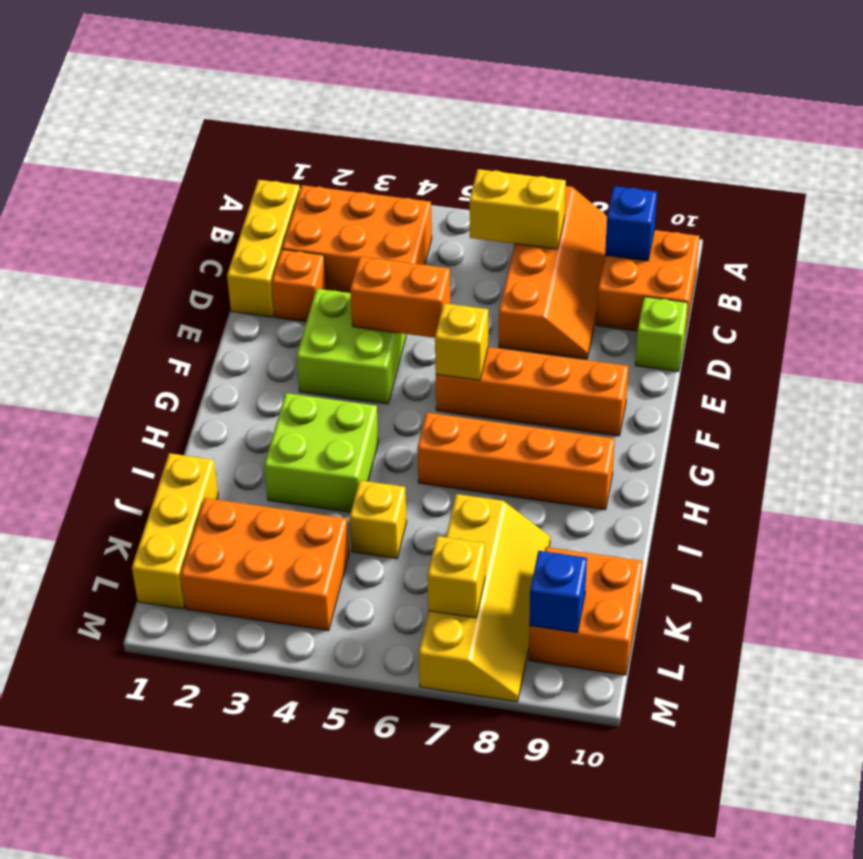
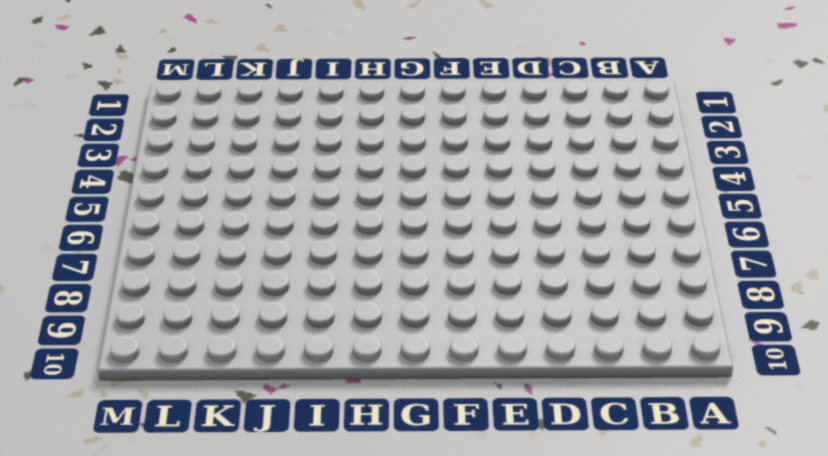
none -> orange slope A7:D8 level 1 top 7
none -> yellow brick B1:D1 level 1
none -> orange brick B2:C4 level 1

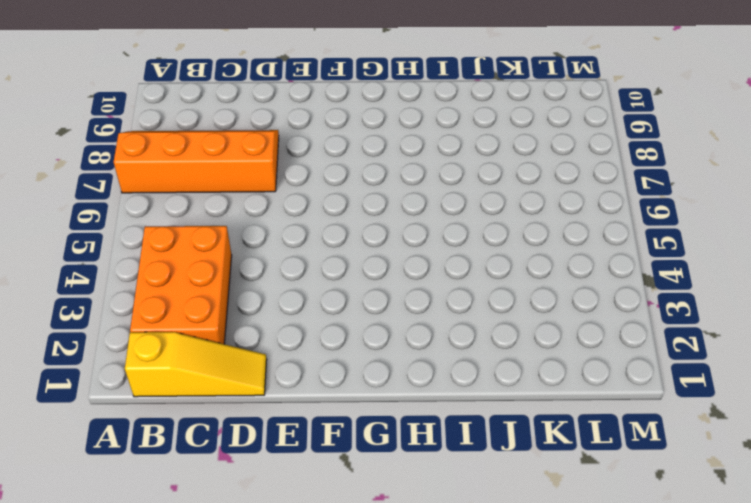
yellow slope B1:D1 level 1 top B -> yellow brick B1:D1 level 1
none -> orange brick B9:C10 level 1
none -> orange brick D2 level 1
none -> lime brick D10 level 1

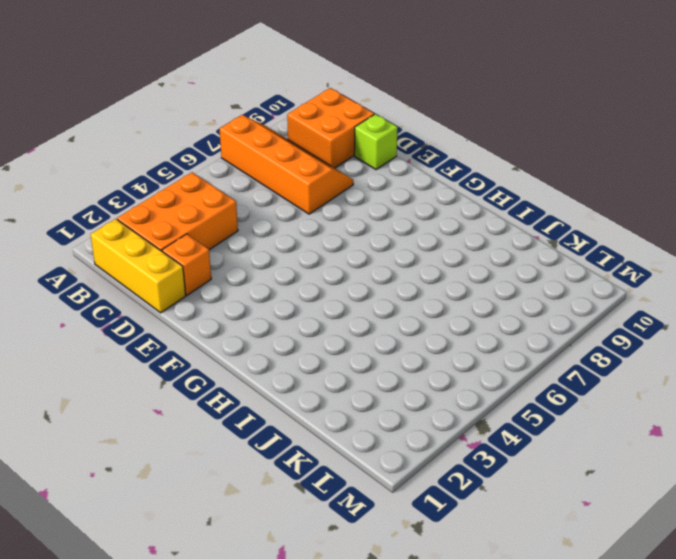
none -> lime brick E3:F4 level 1
none -> orange brick F6:F9 level 1
none -> lime brick H3:I4 level 1

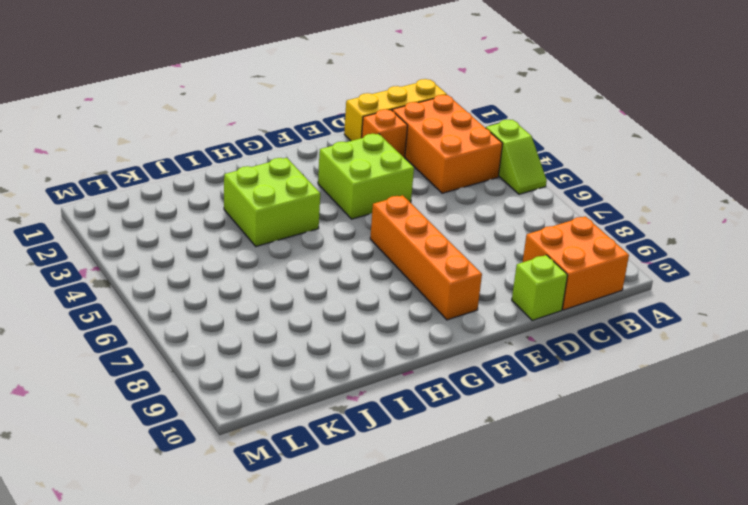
lime slope A4:A5 level 1 top 4 -> none
none -> orange slope A7:D8 level 1 top 7
none -> orange brick H6:H9 level 1
none -> yellow brick J1:L1 level 1

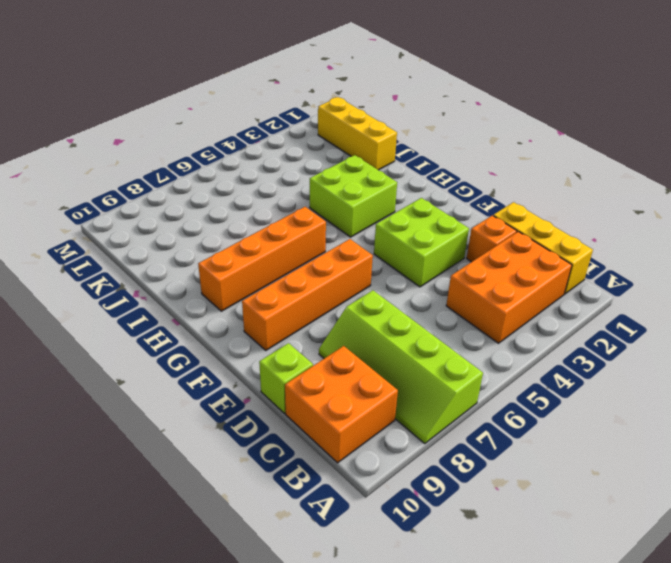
lime slope A7:D8 level 1 top 7 -> orange slope A7:D8 level 1 top 7
none -> yellow brick J5 level 1
none -> yellow slope J7:M8 level 1 top 7
none -> orange brick K2:L4 level 1

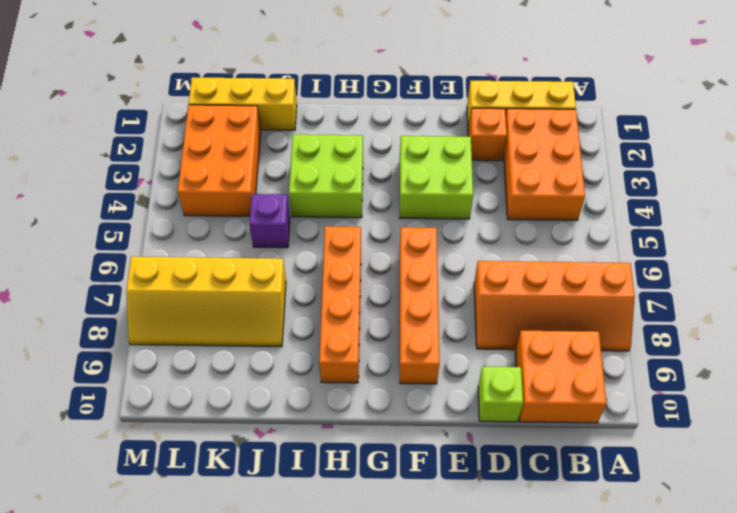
purple brick J5 level 1 -> yellow brick J5 level 1
none -> orange brick K9:L10 level 1
none -> yellow brick B6:B7 level 2
none -> blue brick B9 level 2

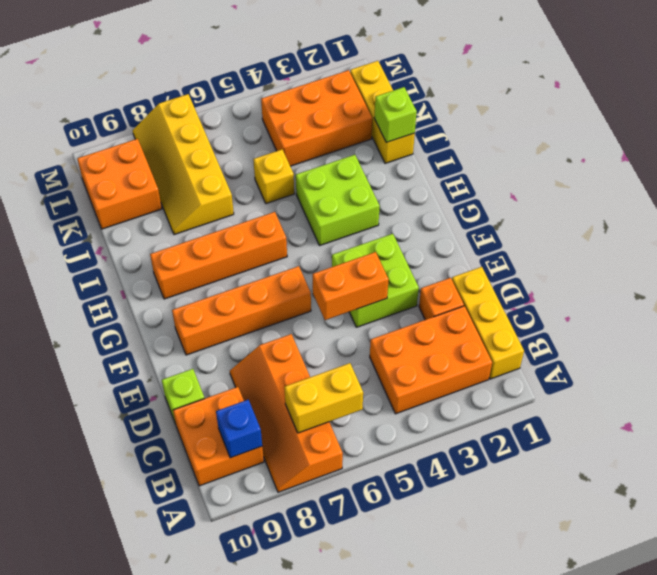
lime brick J1 level 2 -> none
none -> yellow brick F6 level 2
none -> yellow brick L7 level 2
none -> blue brick L9 level 2

